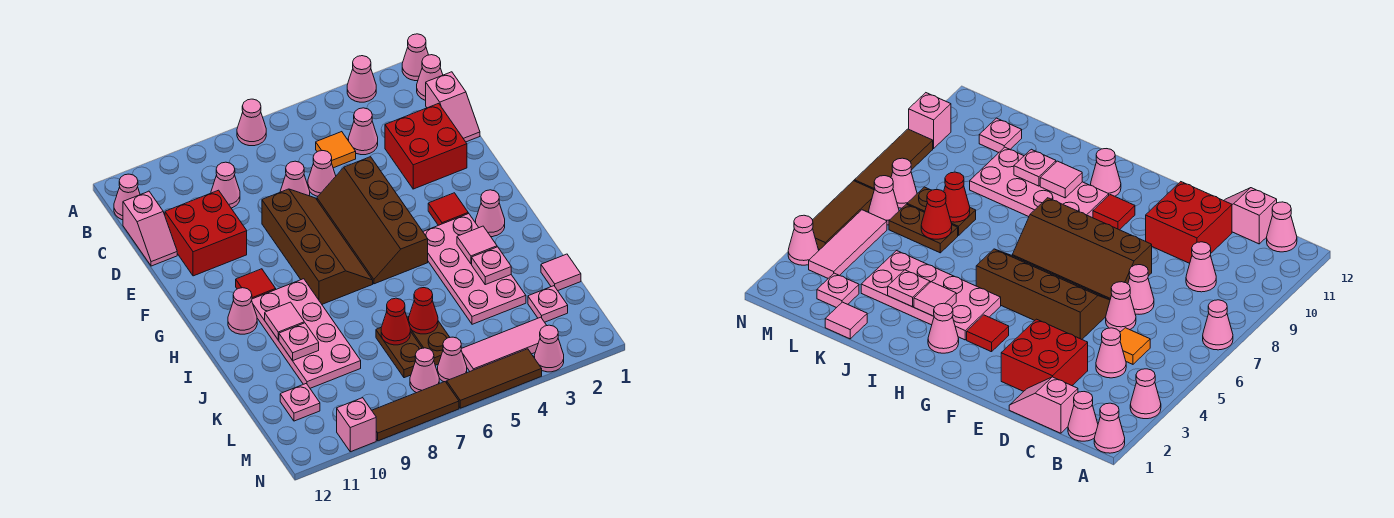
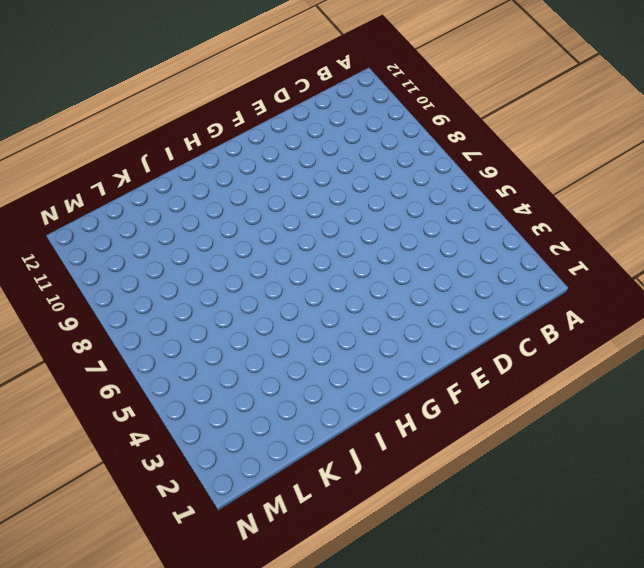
none -> pink cone A1 level 1
none -> pink cone A3 level 1
none -> pink cone A7 level 1
none -> pink cone B1 level 1

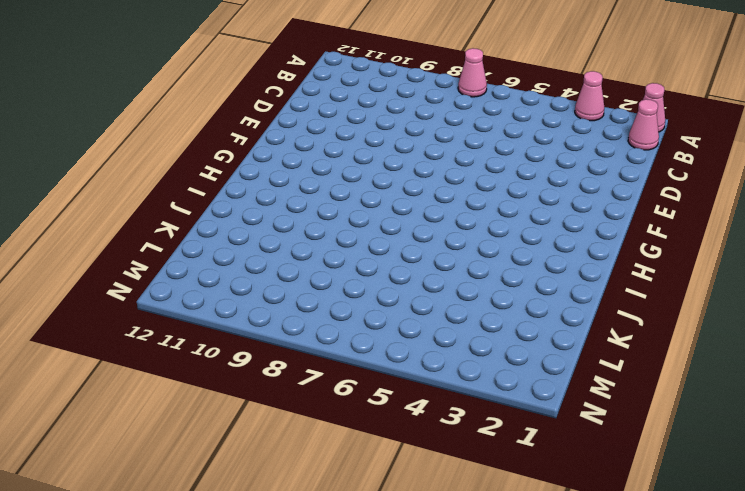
none -> pink cone B12 level 1
none -> pink slope C1:D1 level 1 top C
none -> pink cone C4 level 1
none -> orange tile C5 level 1

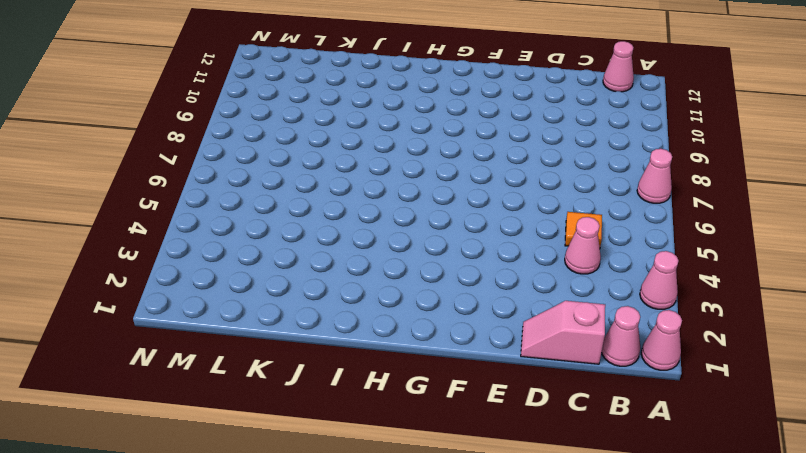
none -> pink cone C9 level 1
none -> pink slope C12:D12 level 1 top C
none -> red brick D2:E3 level 1
none -> pink cone D6 level 1

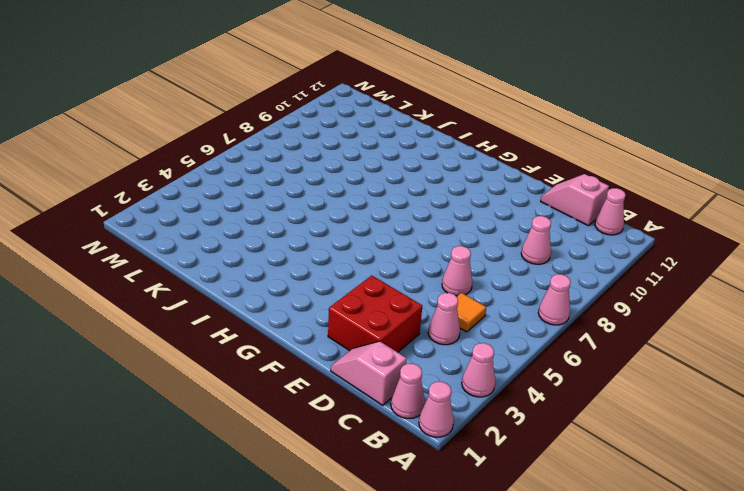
none -> pink cone D7 level 1
none -> red brick D10:E11 level 1
none -> brown slope E5:H6 level 1 top 5
none -> brown slope E7:H8 level 1 top 8

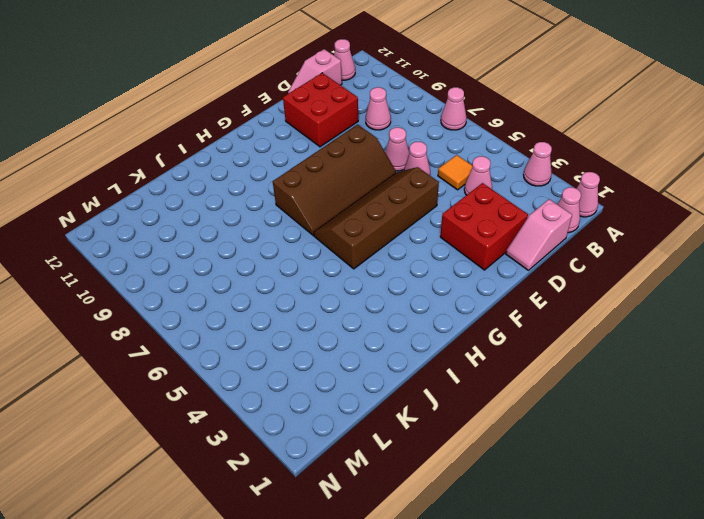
none -> red tile G3 level 1
none -> red tile G10 level 1
none -> pink cone H2 level 1
none -> pink plate H3:K4 level 1

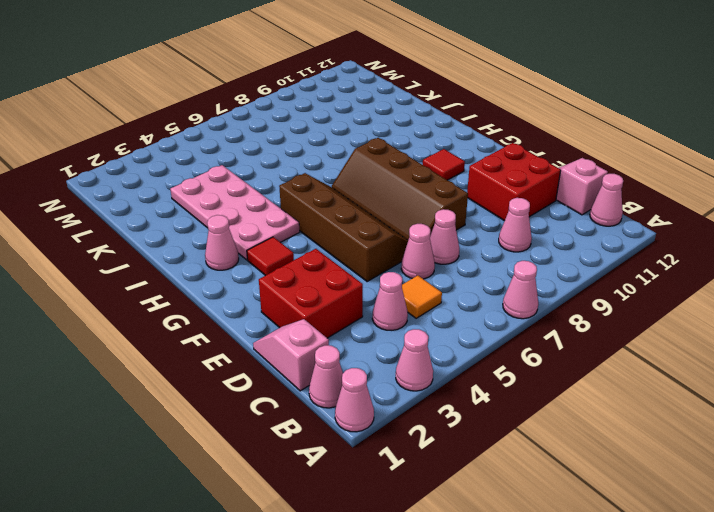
none -> pink plate H9:K10 level 1
none -> pink cone H11 level 1
none -> pink tile K1 level 1
none -> brown plate K6:L6 level 1

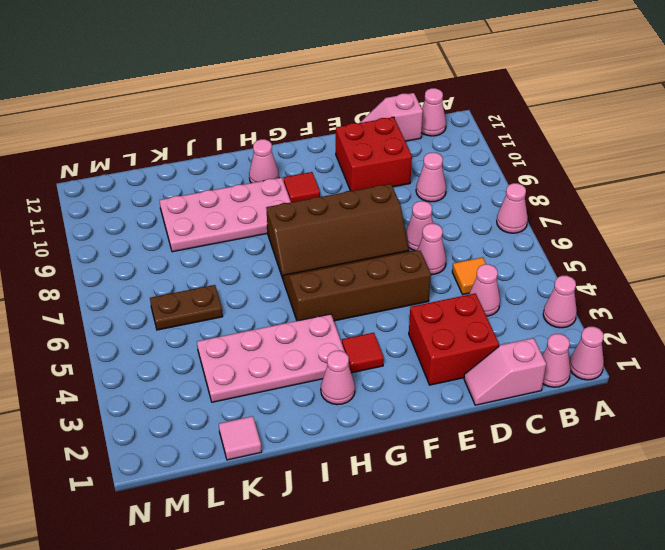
none -> brown plate K7:L7 level 1
none -> pink plate L2 level 1
none -> pink plate L11 level 1
none -> pink tile M3:M5 level 1

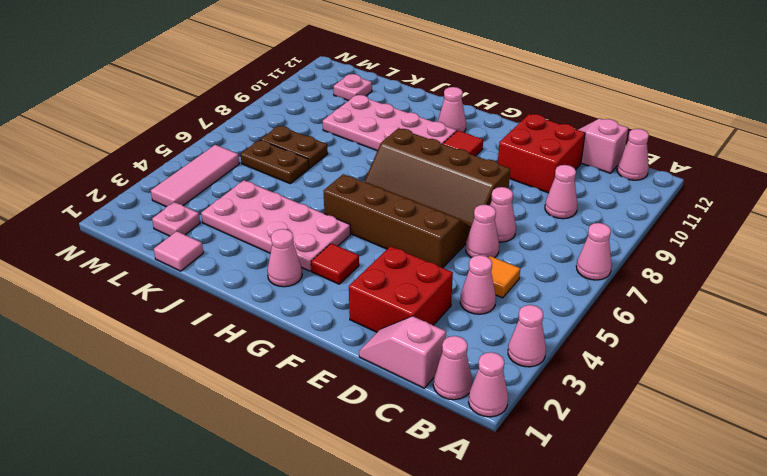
none -> pink cone M6 level 1
none -> pink cone M7 level 1
none -> pink cone N3 level 1
none -> brown tile N4:N6 level 1

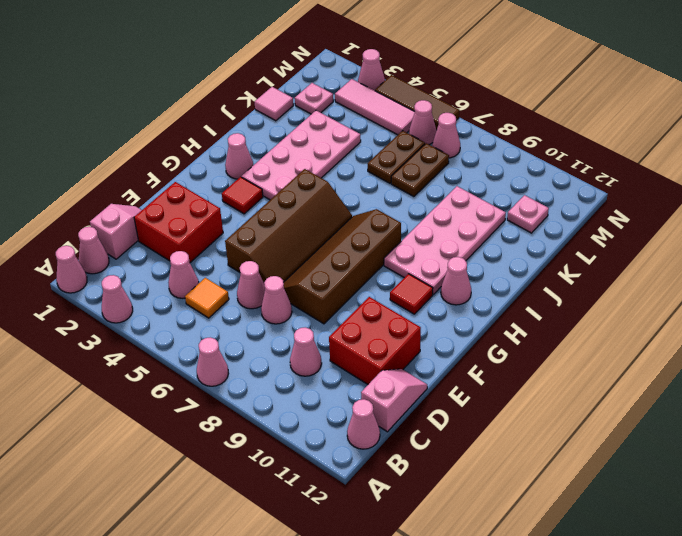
none -> brown tile N7:N9 level 1
none -> pink brick N10 level 1
none -> pink tile I3 level 2
none -> pink tile I10 level 2

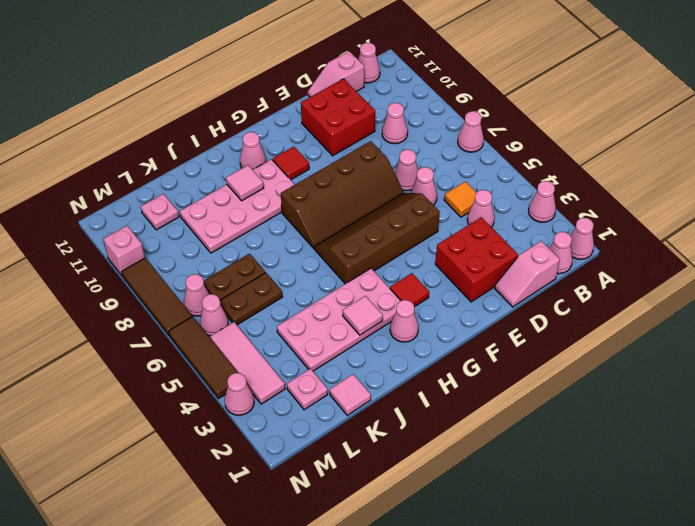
none -> pink plate J3 level 2
none -> pink plate J10 level 2
none -> red cone K6 level 2
none -> red cone K7 level 2

